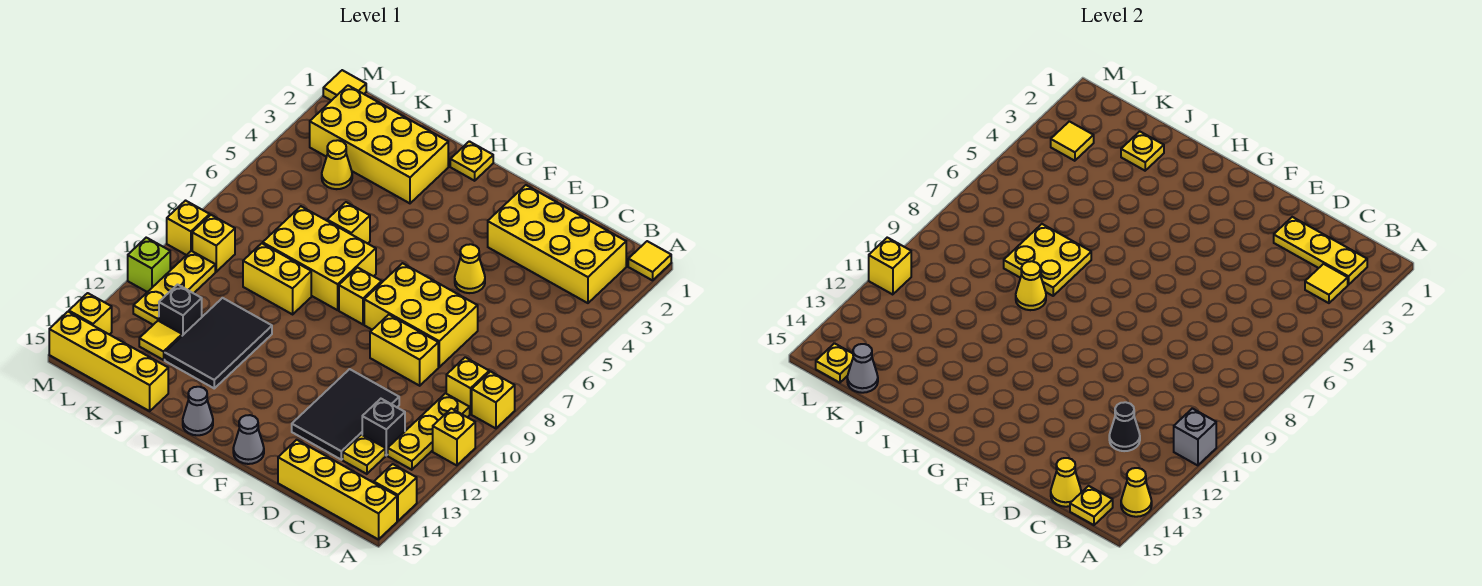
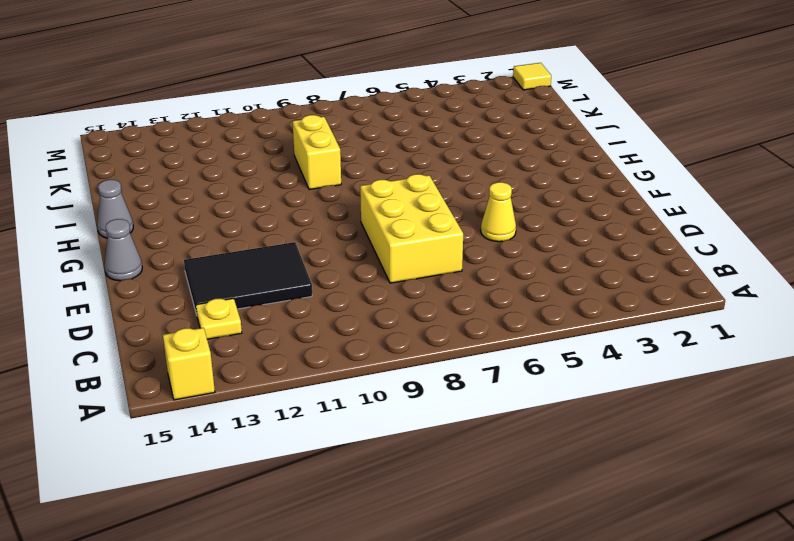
none -> yellow tile A1 level 1
none -> yellow brick A9 level 1
none -> yellow brick A11 level 1
none -> yellow brick A15:D15 level 1

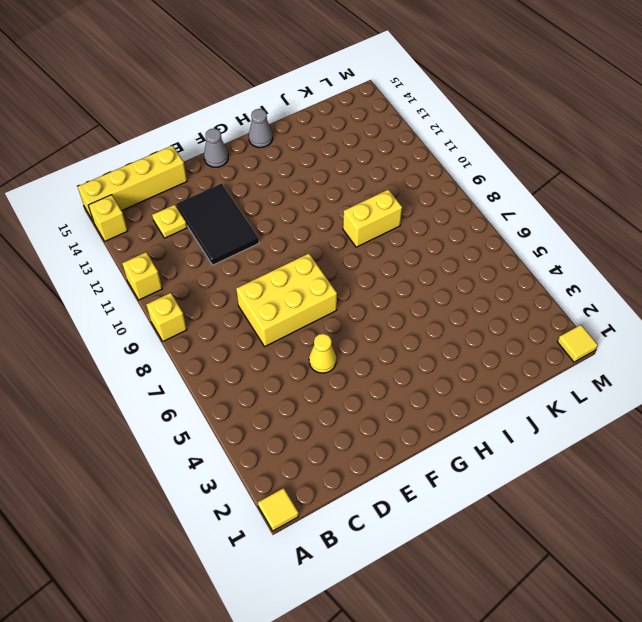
none -> yellow brick B2:E3 level 1
none -> yellow brick B9 level 1
none -> yellow plate B10:B12 level 1
none -> black brick C12 level 1

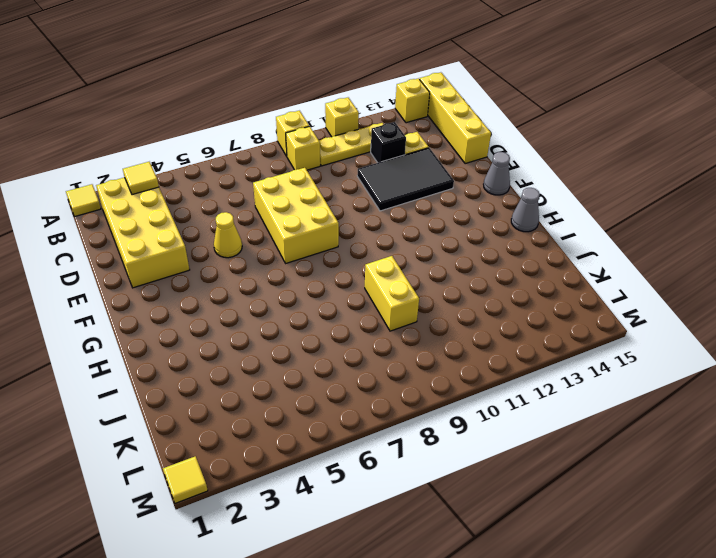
none -> yellow brick D9:E9 level 1
none -> yellow brick G8 level 1
none -> yellow plate H1 level 1
none -> yellow brick H7:J8 level 1

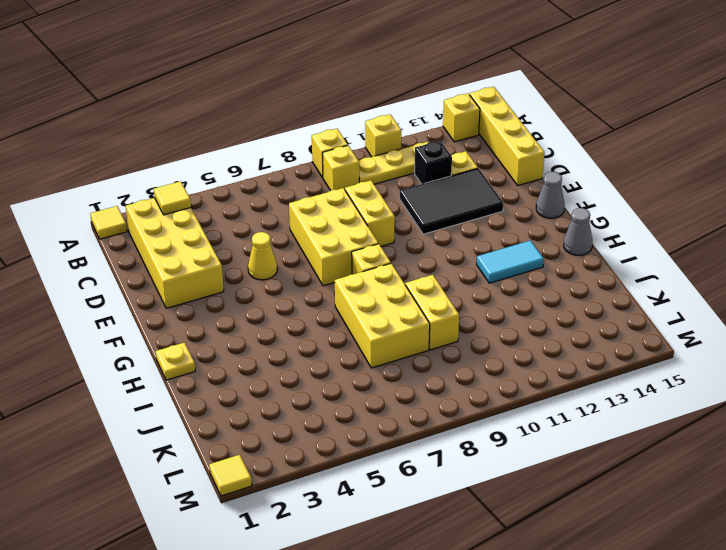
cyan tile H12:H13 level 1 -> none
none -> yellow brick I2:L3 level 1
none -> yellow brick I6 level 1
none -> black tile I11:J13 level 1
none -> yellow brick J15:M15 level 1

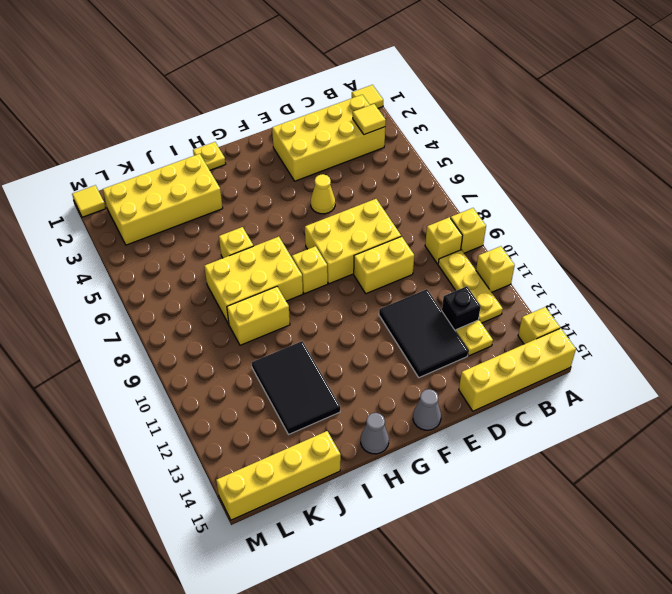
none -> yellow cone K4 level 1
none -> black brick K12 level 1
none -> yellow tile K13 level 1
none -> yellow brick L9 level 1

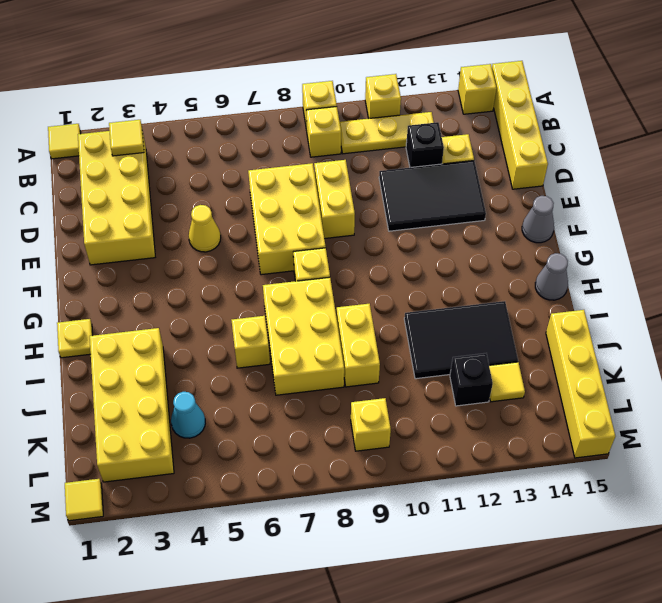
cyan cone K4 level 1 -> yellow cone K4 level 1
none -> yellow plate L10:L12 level 1
none -> yellow brick M9 level 1
none -> lime brick M11 level 1
none -> yellow brick M14 level 1

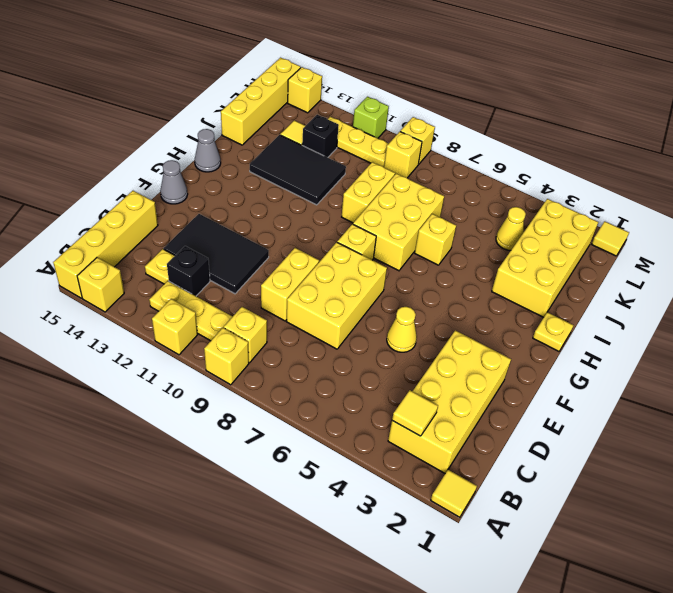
none -> grey brick A11 level 2
none -> yellow cone A14 level 2
none -> yellow plate B2:D2 level 2
none -> yellow plate B15 level 2

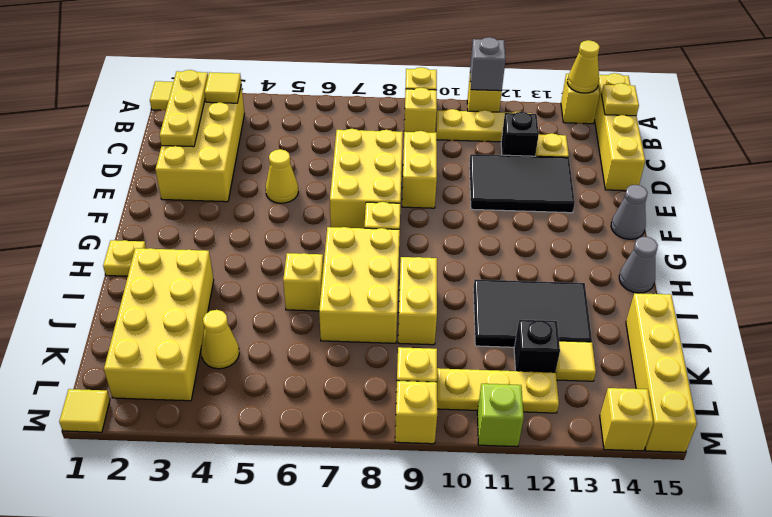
none -> black cone C12 level 2
none -> yellow cone C15 level 2
none -> yellow plate I7:J8 level 2
none -> yellow cone I9 level 2

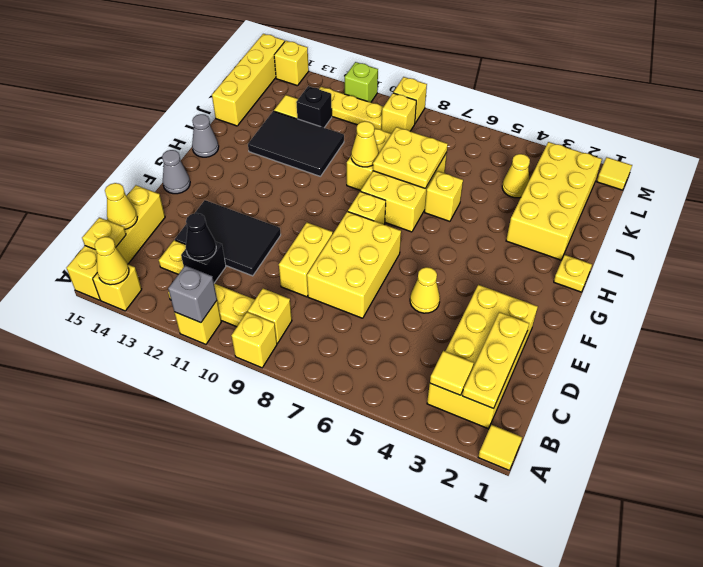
none -> yellow plate J2 level 2
none -> grey cone K15 level 2
none -> yellow tile L3 level 2
none -> yellow plate L15 level 2

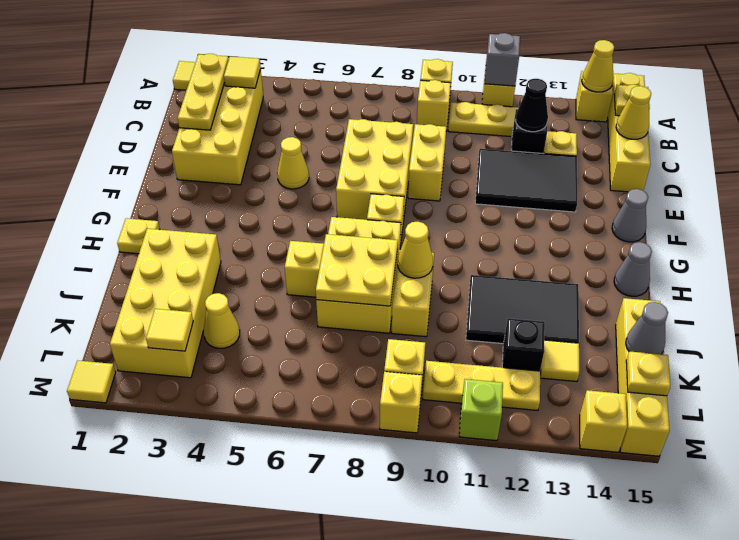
none -> yellow plate J2 level 2
none -> yellow brick M11 level 2

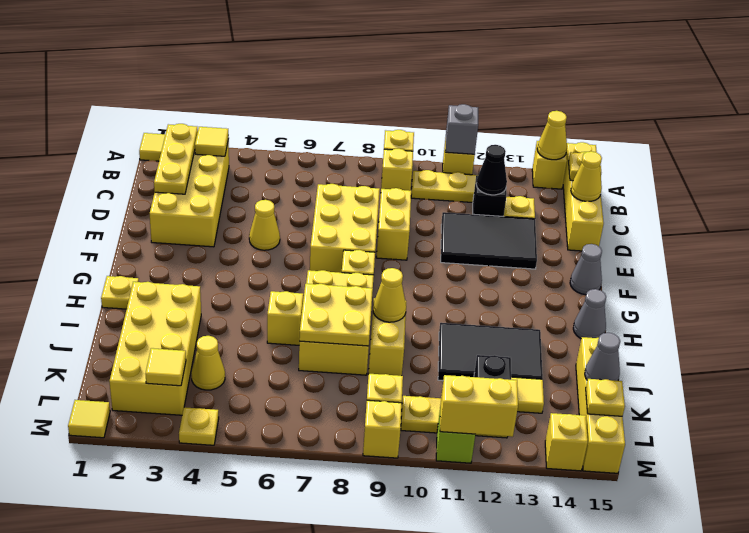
yellow plate M4 level 1 -> yellow plate J2 level 2
yellow brick M11:M12 level 2 -> yellow brick M11 level 2

